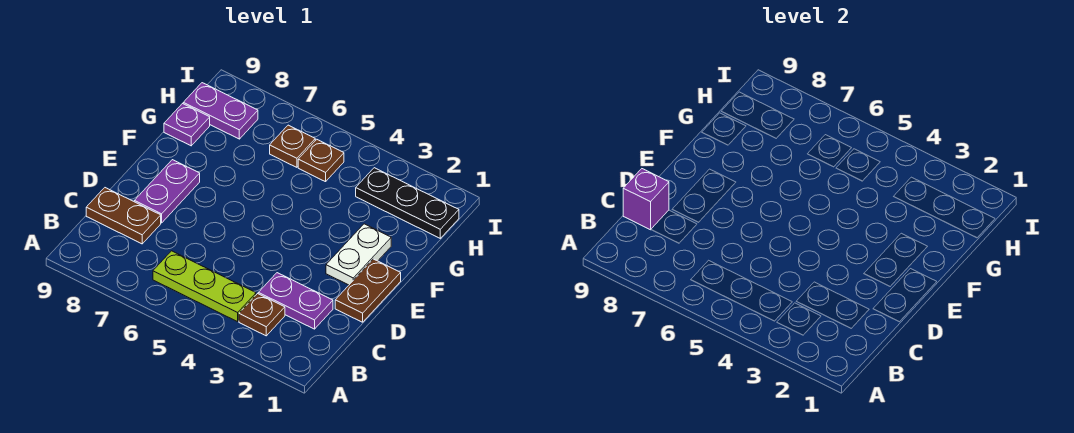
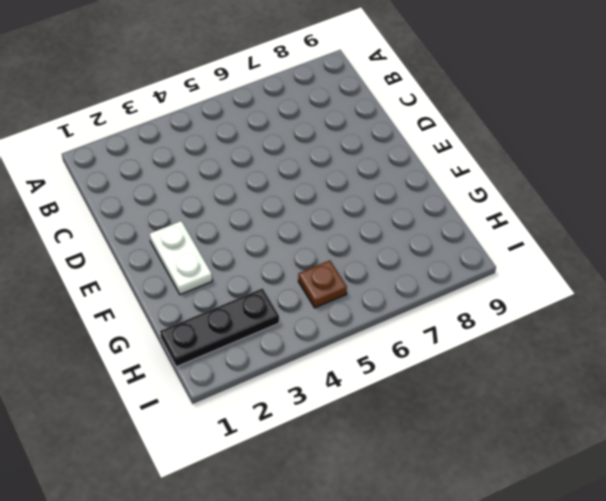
none -> brown plate B3 level 1
none -> lime plate B4:B6 level 1
none -> purple plate C2:C3 level 1

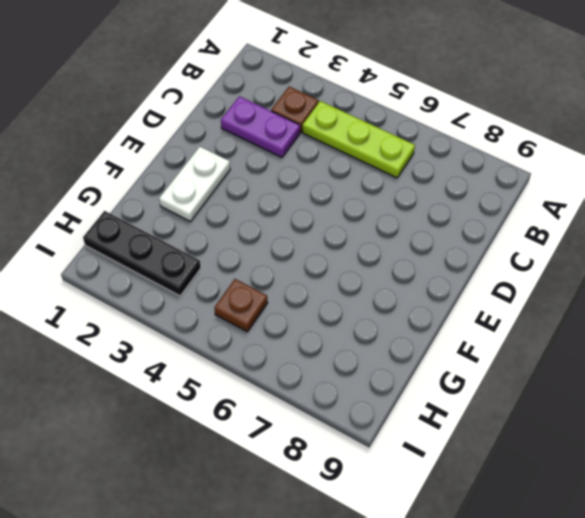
none -> brown plate C8:C9 level 1
none -> brown plate D1:E1 level 1
none -> purple plate D8:E8 level 1

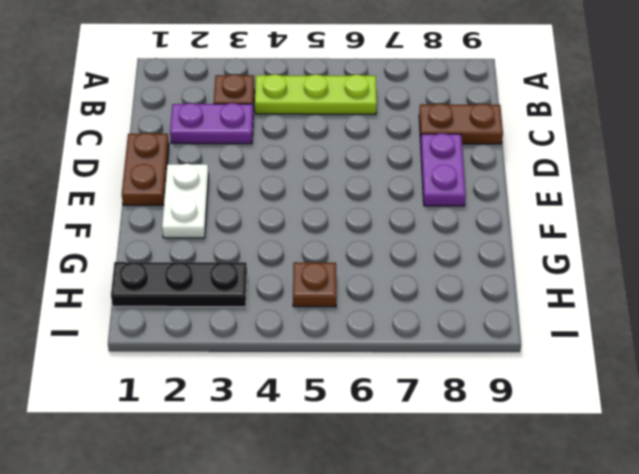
none -> purple plate G9 level 1
none -> brown plate H6 level 1
none -> purple plate H8:H9 level 1

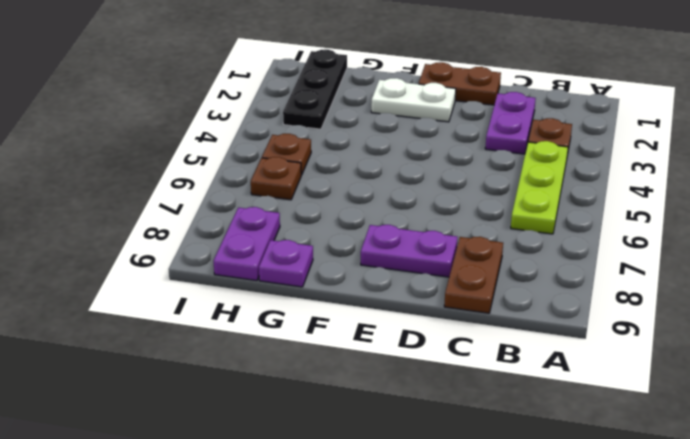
none -> purple brick C9 level 2

